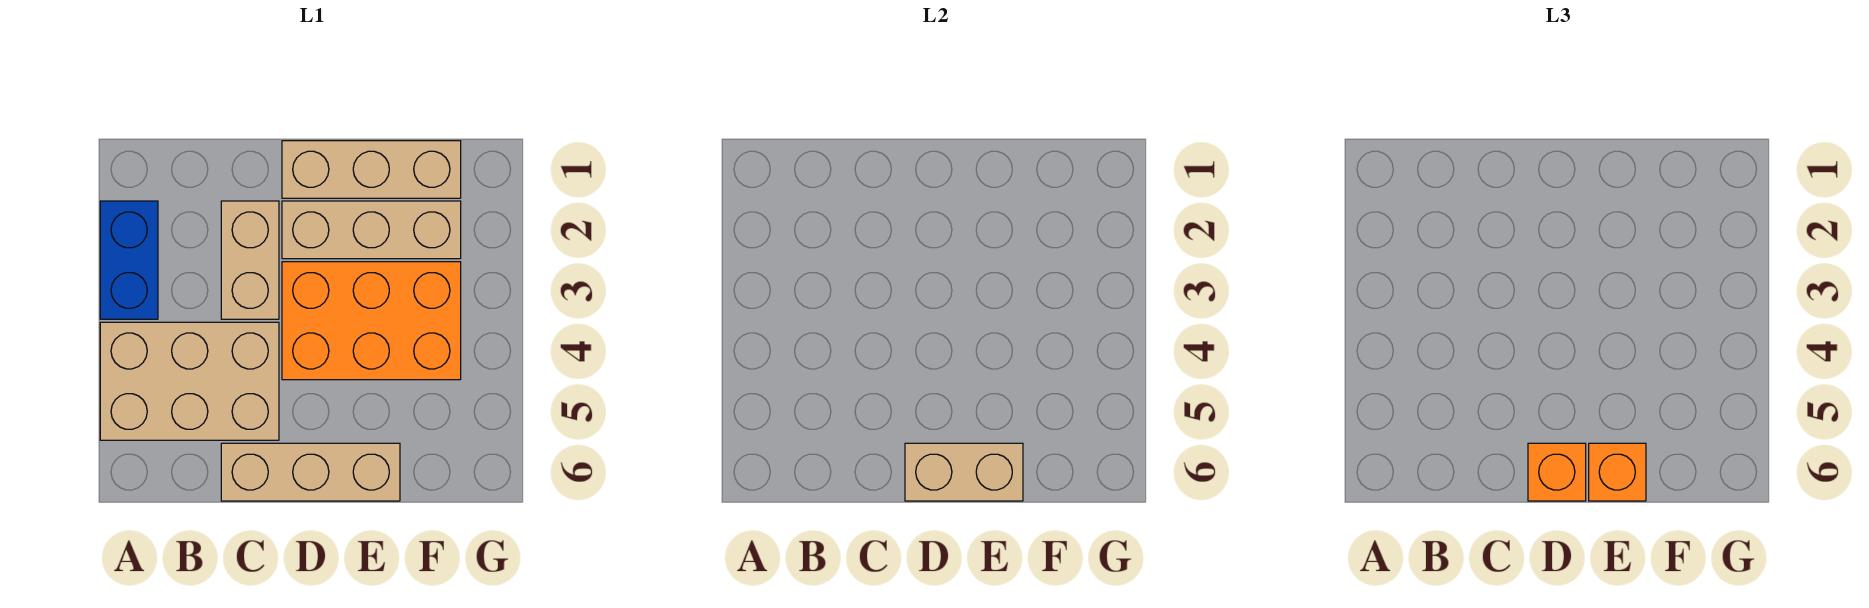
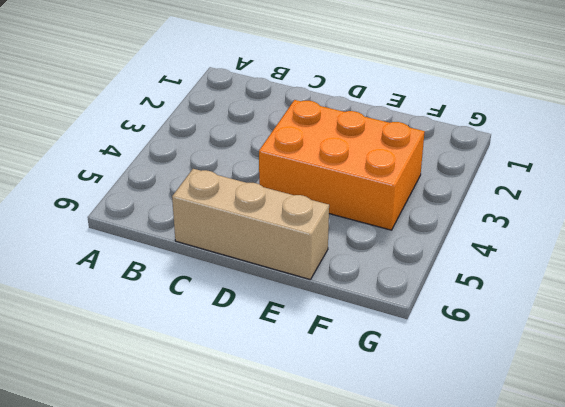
none -> blue brick A2:A3 level 1
none -> tan brick A4:C5 level 1

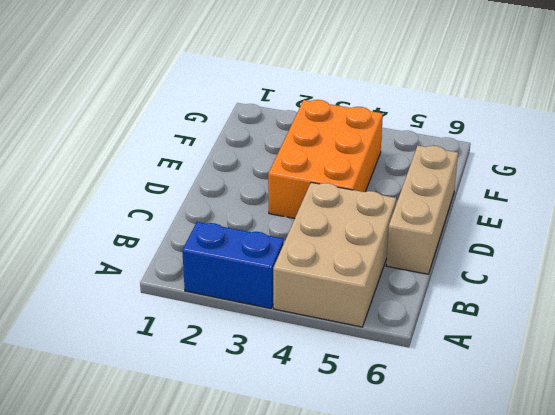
none -> tan brick C2:C3 level 1
none -> tan brick D1:F1 level 1

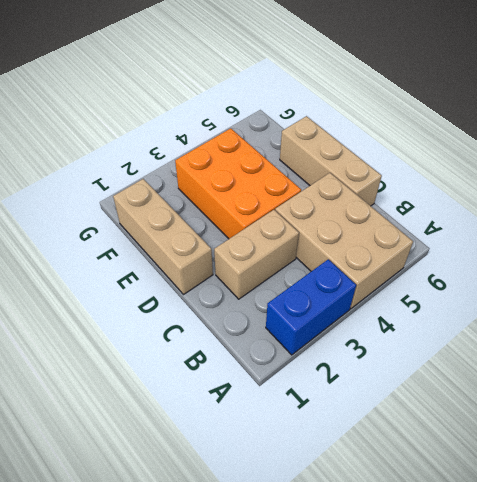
none -> tan brick D2:F2 level 1
none -> tan brick D6:E6 level 2

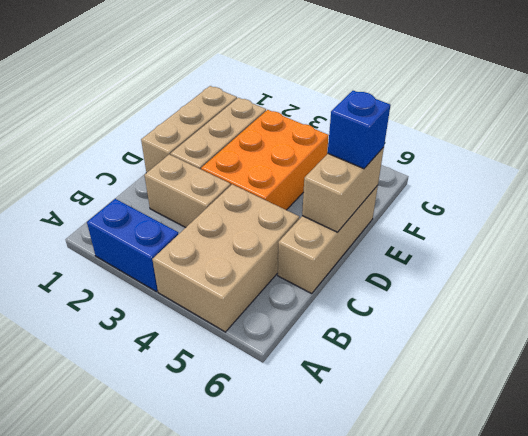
blue brick E6 level 3 -> orange brick E6 level 3
none -> orange brick D6 level 3

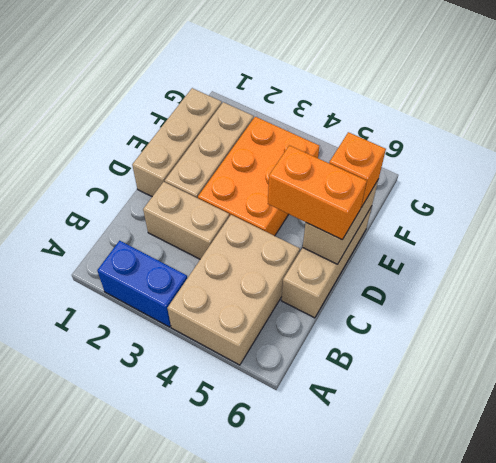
orange brick D5:D6 level 3 -> orange brick D6 level 3

